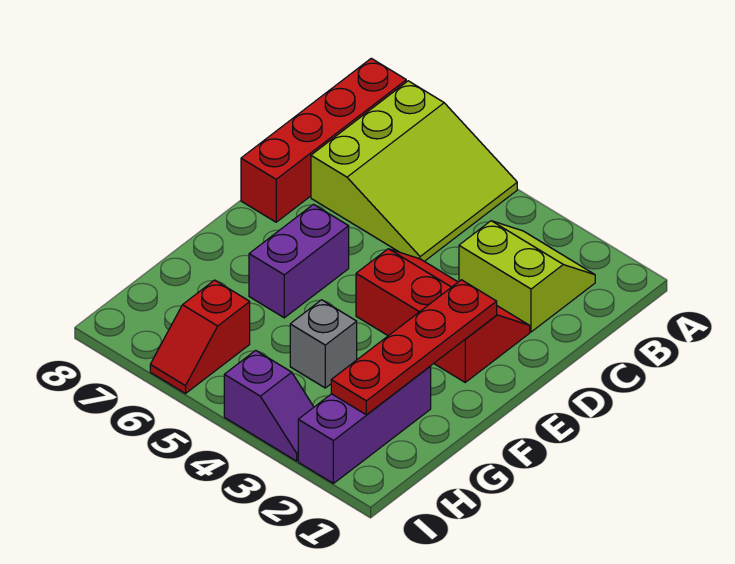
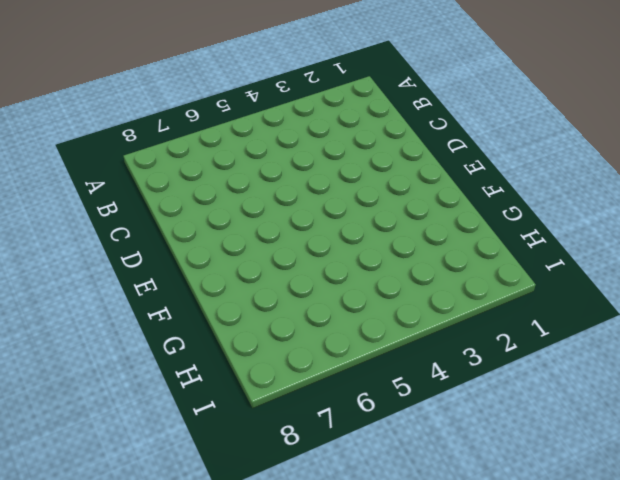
none -> lime slope A5:C7 level 1 top 7
none -> red brick A8:D8 level 1

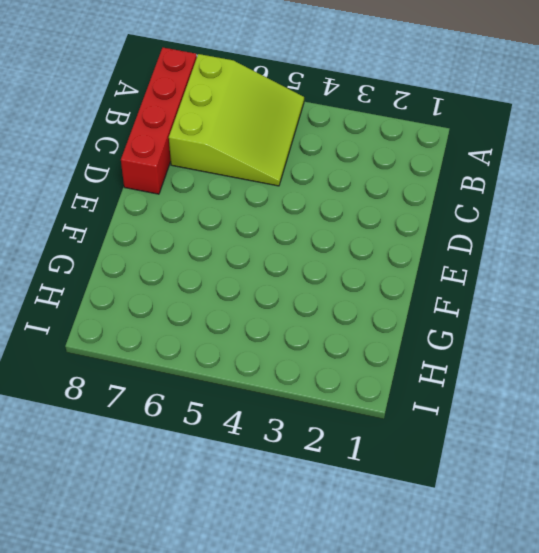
none -> lime slope B2:C3 level 1 top C
none -> red slope D2:E4 level 1 top E

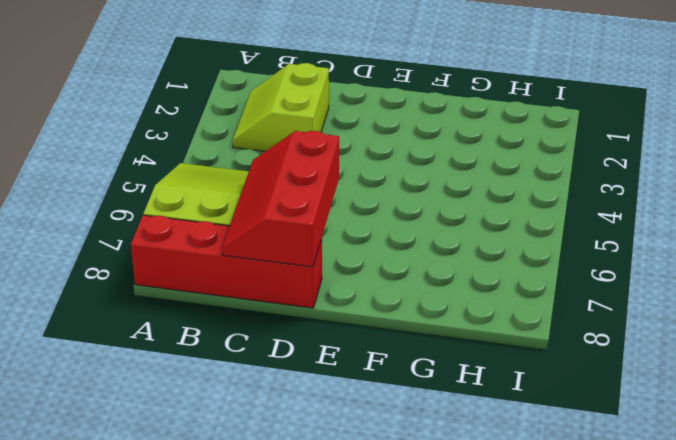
red slope C6:D8 level 2 top D -> red slope D2:E4 level 1 top E
none -> purple brick E6:F6 level 1
none -> purple brick G2:I2 level 1

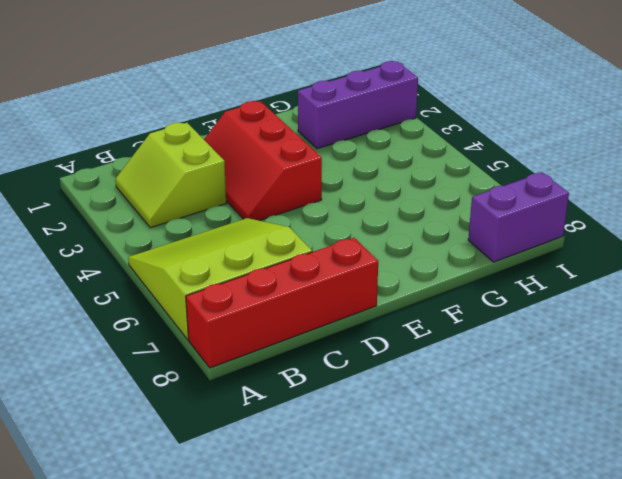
purple brick H8:I8 level 1 -> purple brick E6:F6 level 1
none -> grey brick G4 level 1
none -> red slope H6:I6 level 1 top H

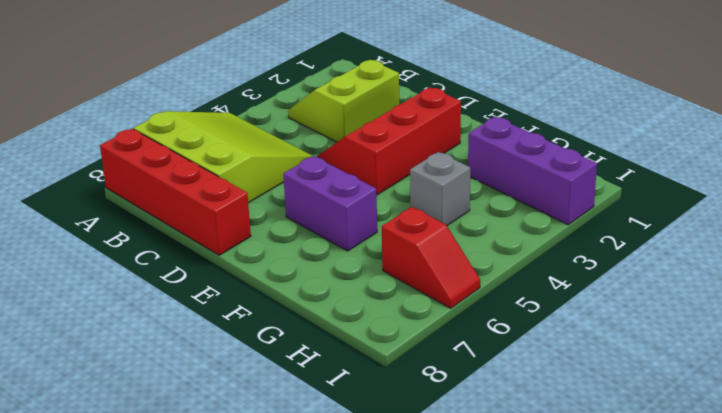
none -> purple slope I3:I4 level 1 top 4
none -> red plate E2:H2 level 2

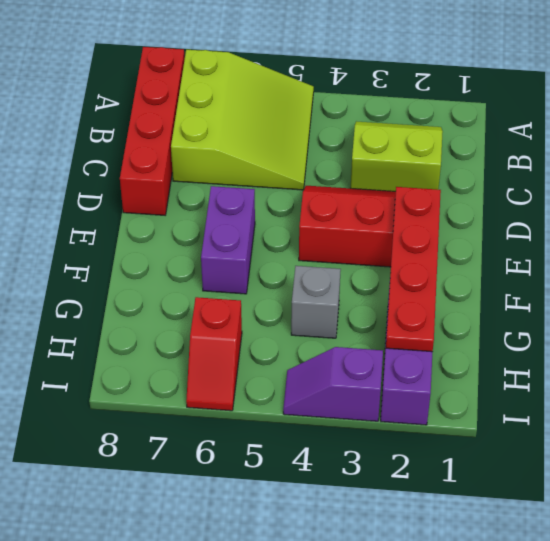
purple slope I3:I4 level 1 top 3 -> purple slope I3:I4 level 1 top 4

